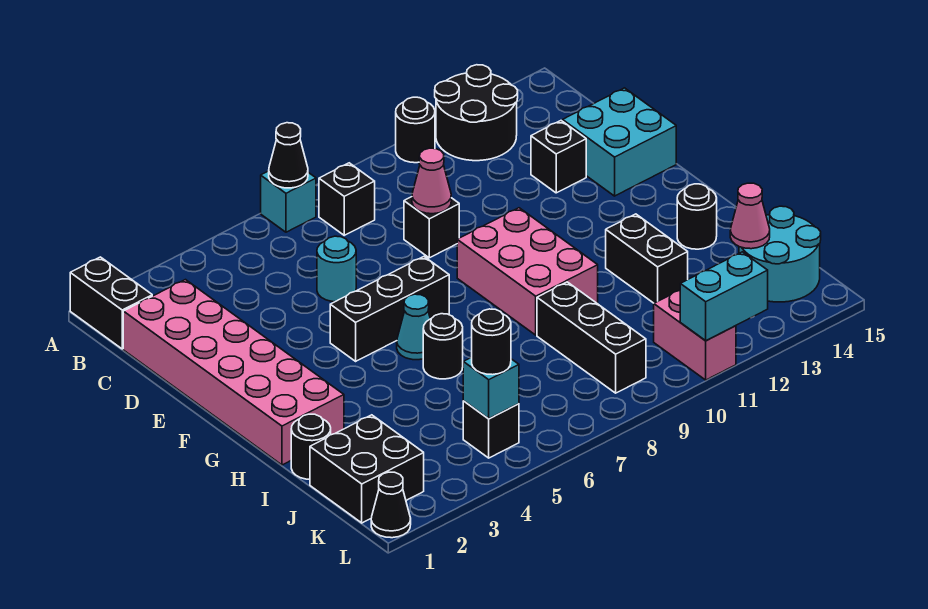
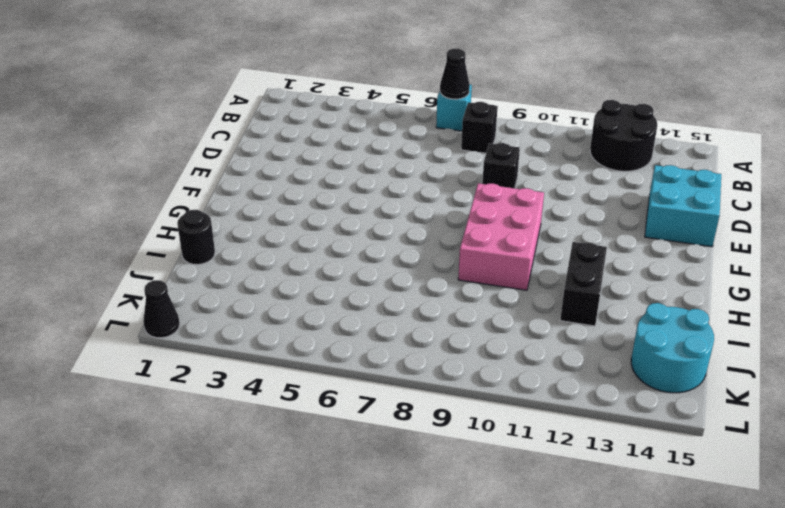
none -> black brick A1:B1 level 1
none -> black round brick A11 level 1
none -> pink brick C1:H2 level 1

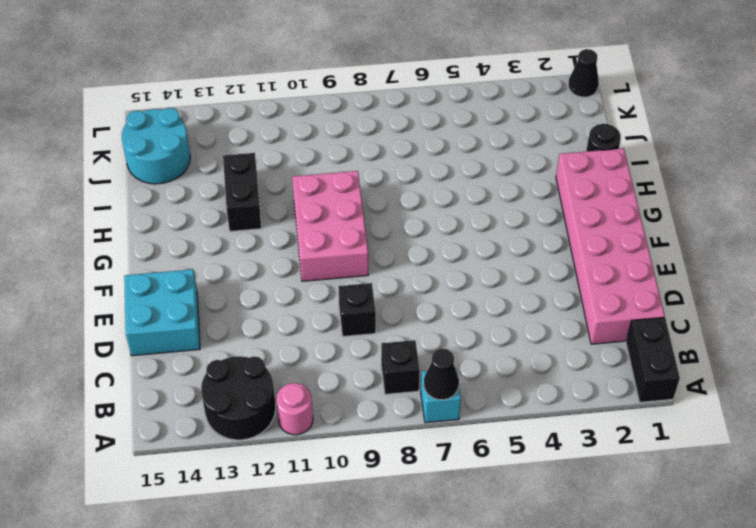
pink round brick A11 level 1 -> black round brick A11 level 1
none -> cyan round brick D6 level 1
none -> black brick D13 level 1
none -> black brick F5:F7 level 1

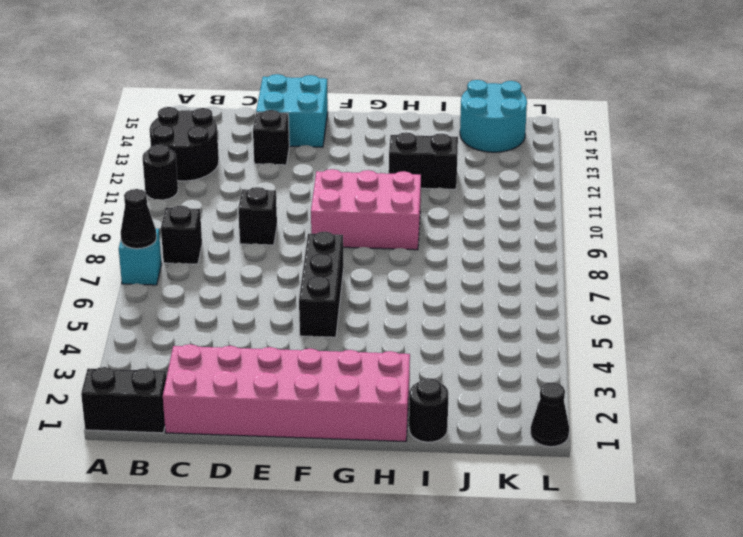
none -> cyan round brick D6 level 1
none -> cyan cone G6 level 1
none -> black round brick H6 level 1

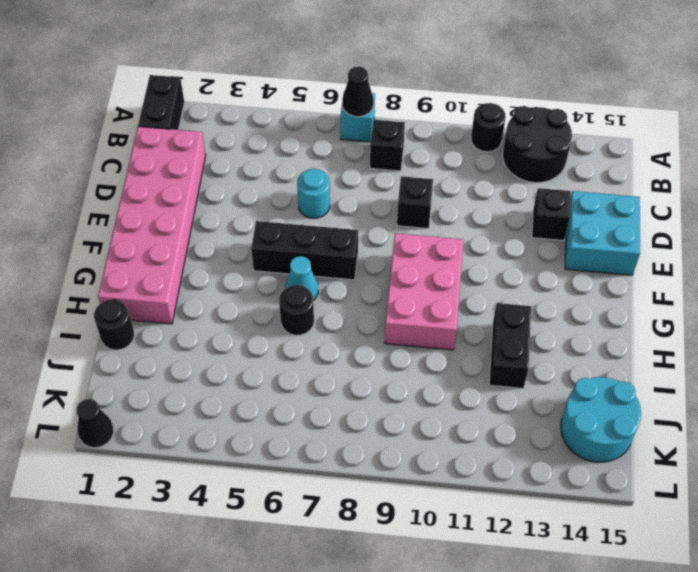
none -> black round brick H14 level 1
none -> black brick I9:K9 level 1
none -> black brick J1:K2 level 1

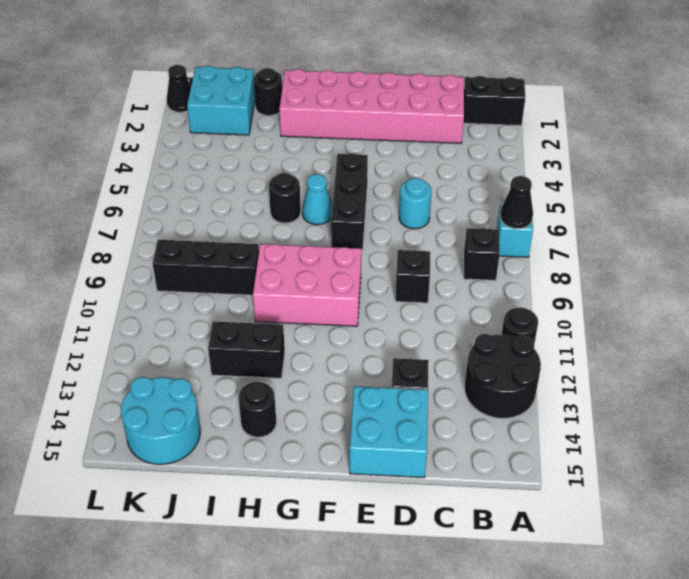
cyan brick J1:K2 level 1 -> black brick J1:K2 level 1
none -> black brick K5 level 1
none -> pink brick K11:L11 level 1
none -> pink cone D9 level 2

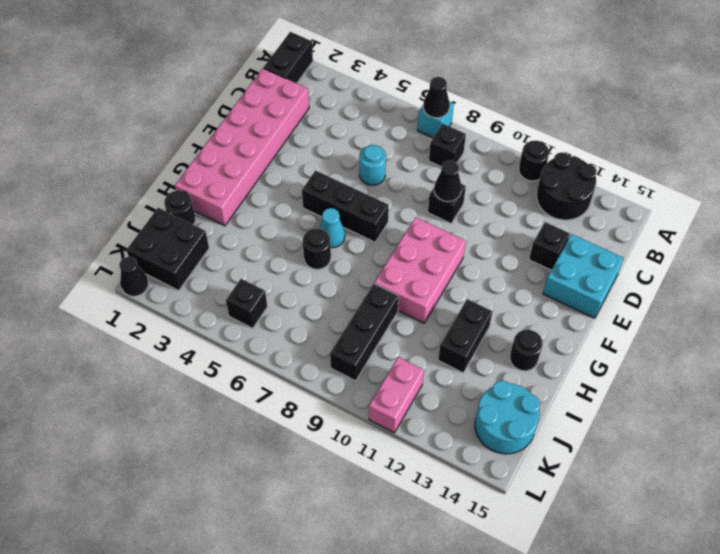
black cone D9 level 2 -> pink cone D9 level 2
none -> pink cone J14 level 2
none -> cyan brick K5 level 2
none -> cyan brick L11:L12 level 2

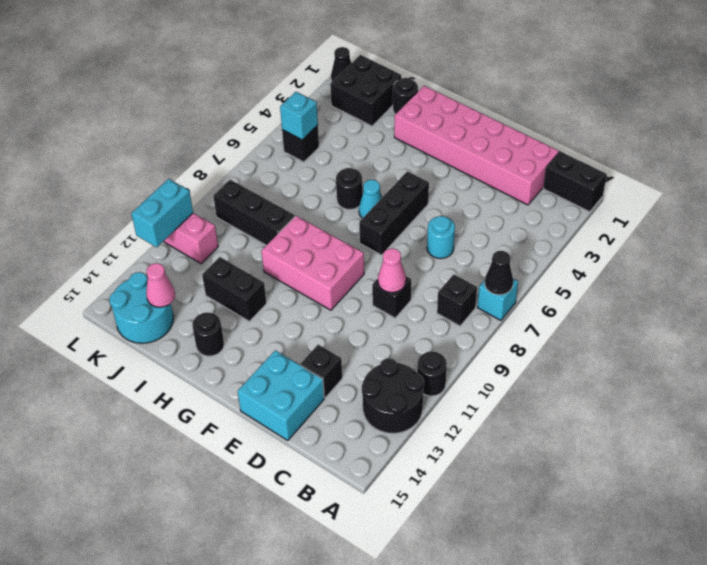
none -> black round brick K5 level 3

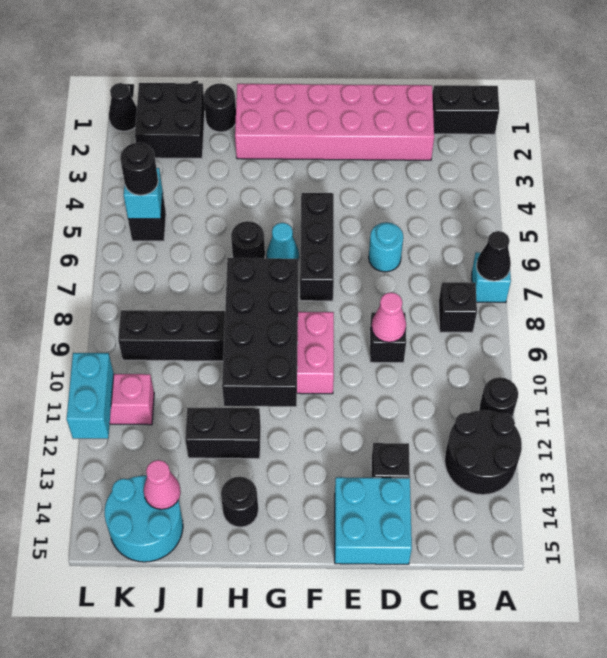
black brick G8:H11 level 2 -> none

